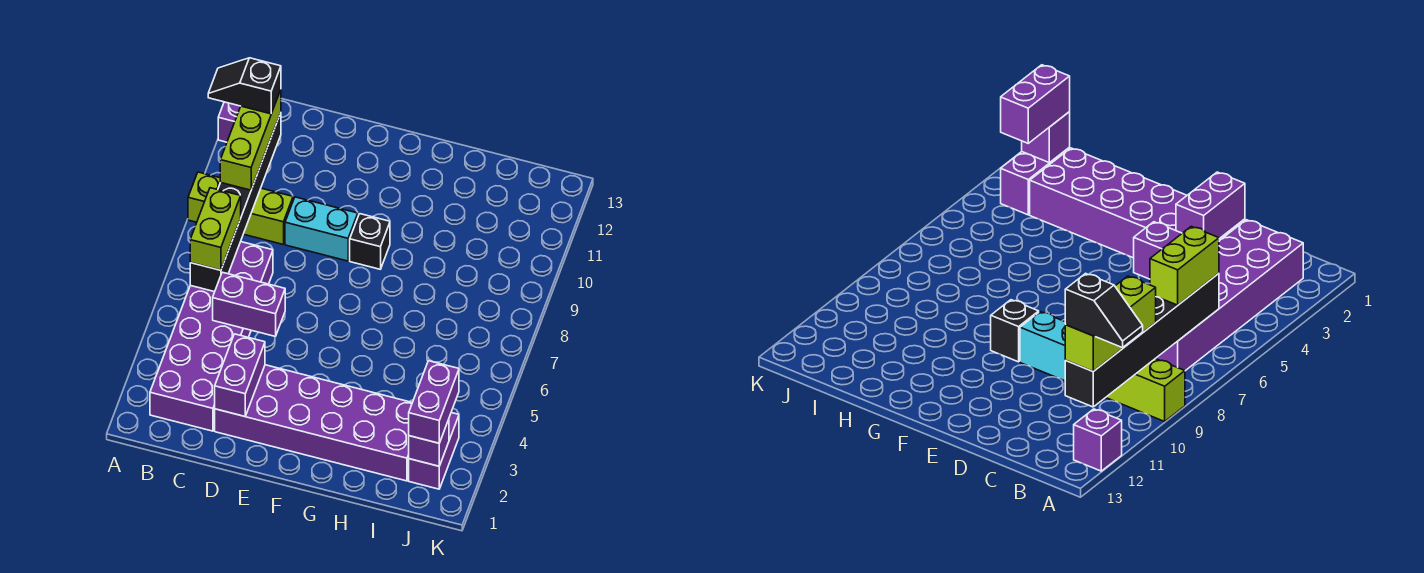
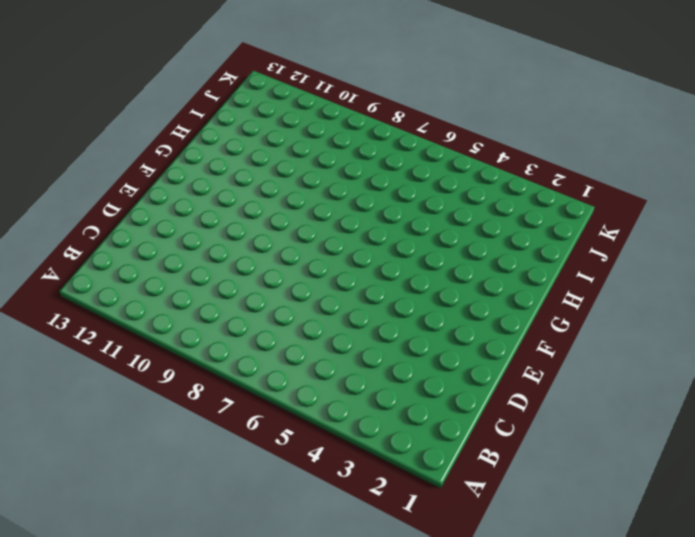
none -> lime brick A9:C9 level 1
none -> purple brick A12 level 1
none -> purple brick B2:C7 level 1

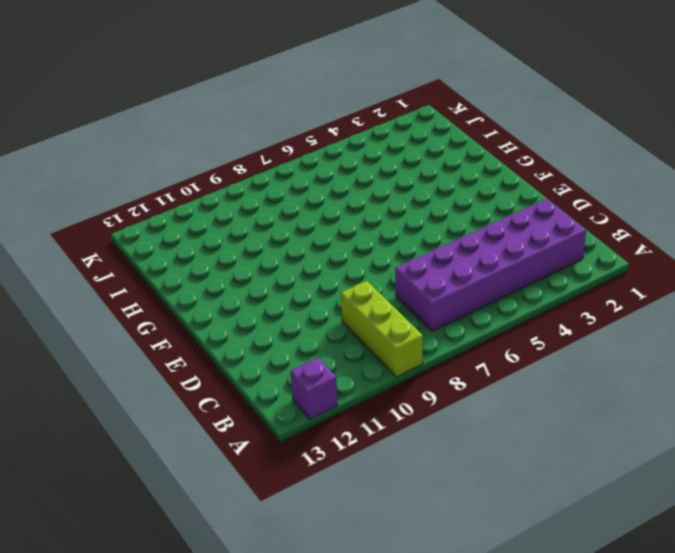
none -> purple brick D2:I3 level 1
none -> cyan brick D9:E9 level 1
none -> black brick F9 level 1

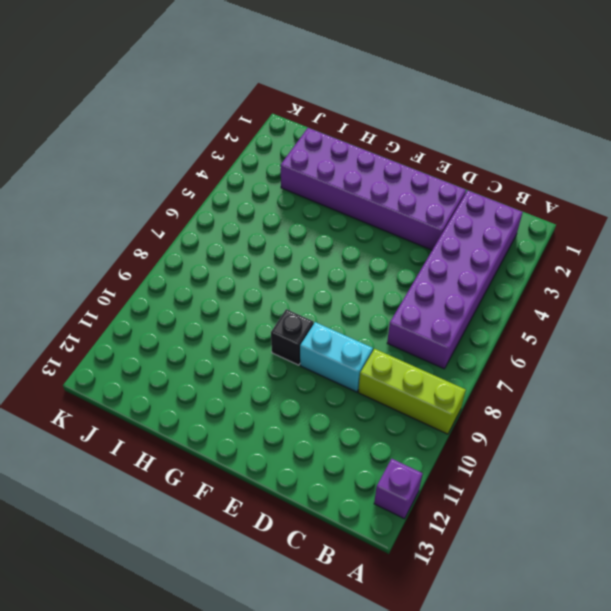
none -> purple brick J2:J3 level 1
none -> black brick B6:B11 level 2
none -> purple brick C5:D5 level 2

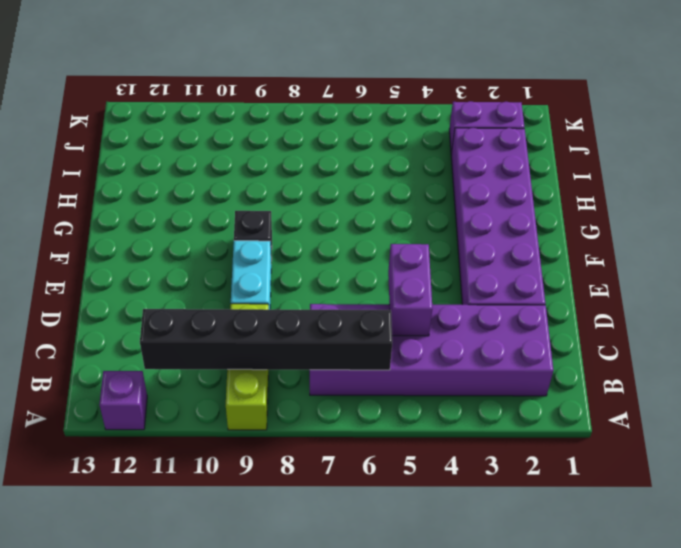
none -> purple brick D2:D3 level 2
none -> purple brick J2 level 2
none -> lime brick B6:B7 level 3

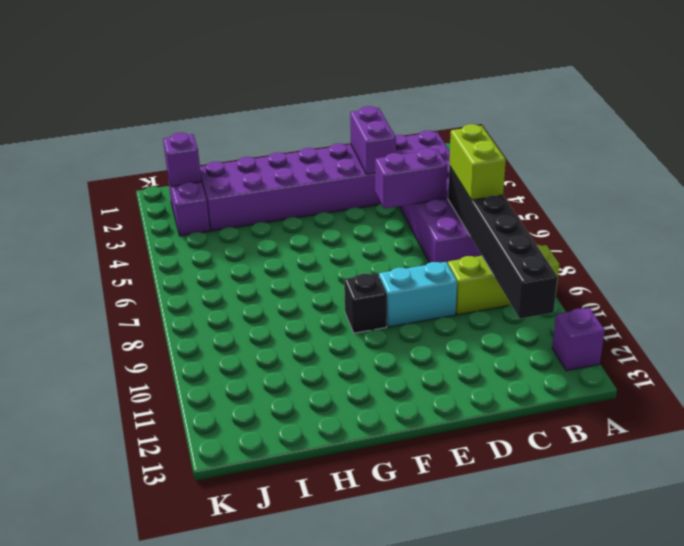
none -> lime brick B9:B11 level 3
none -> purple brick J2:J3 level 3
none -> black slope A11:B11 level 4 top B

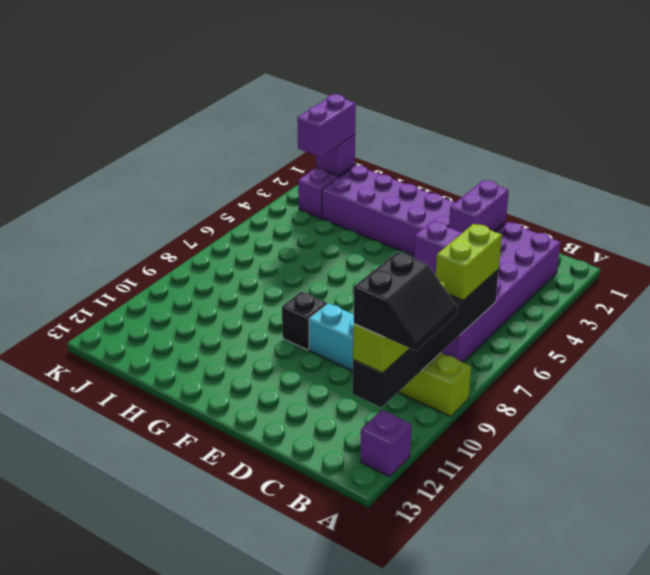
black slope A10:B11 level 4 top B -> black slope A11:B11 level 4 top B

